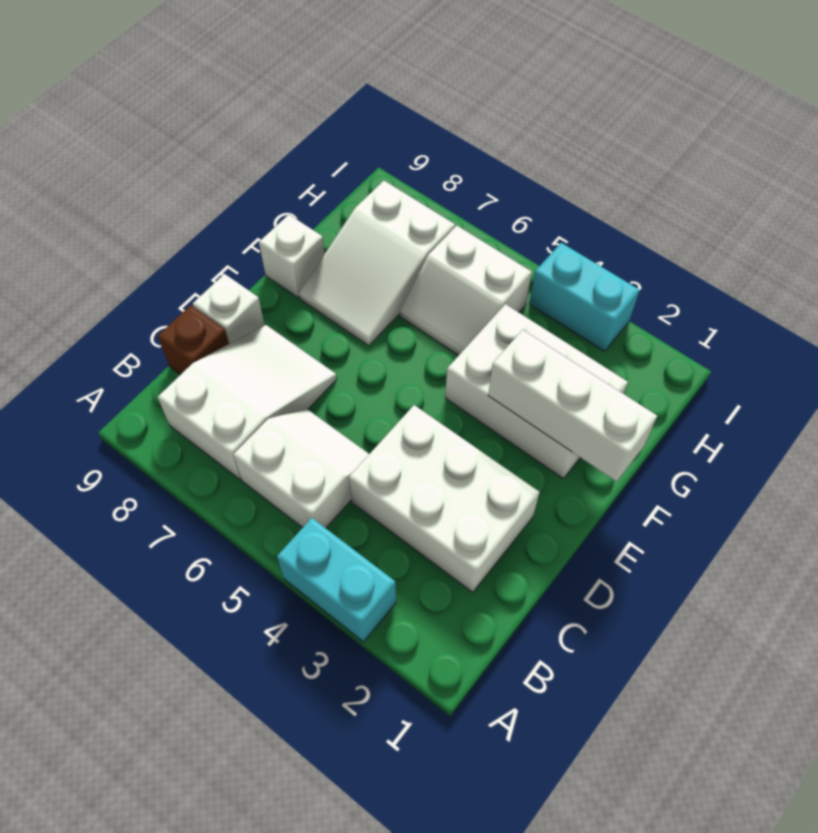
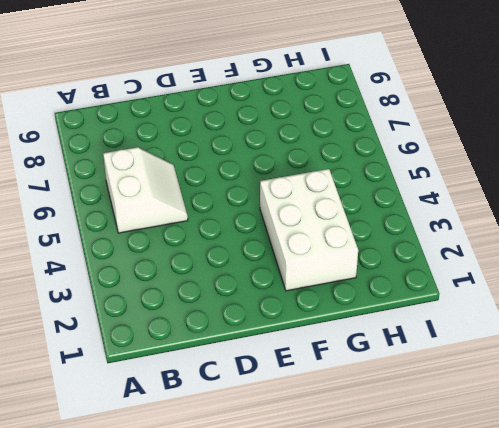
none -> cyan brick A3:A4 level 1
none -> white slope B7:D8 level 1 top B
none -> white brick C2:D4 level 1

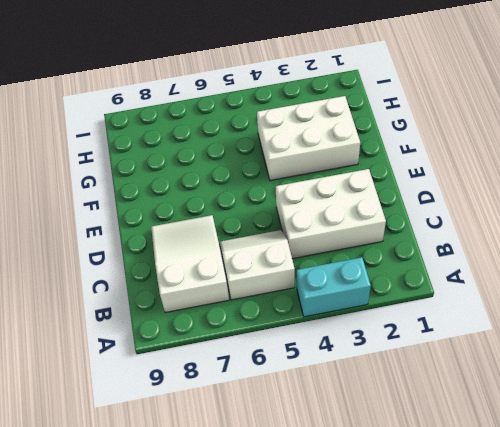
none -> brown brick C9 level 1
none -> white brick D9 level 1
none -> white slope F7:H8 level 1 top H

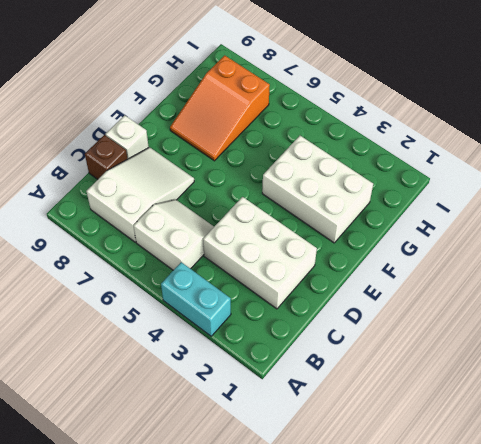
orange slope F7:H8 level 1 top H -> white slope F7:H8 level 1 top H
none -> white brick F9 level 1
none -> white slope G5:H6 level 1 top H
none -> cyan brick I3:I4 level 1

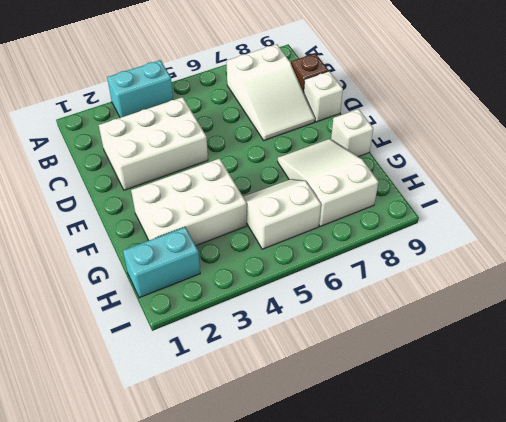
cyan brick H1:H2 level 1 -> cyan brick I3:I4 level 1
none -> white slope B5:C6 level 1 top B
none -> white brick F1:F3 level 2

